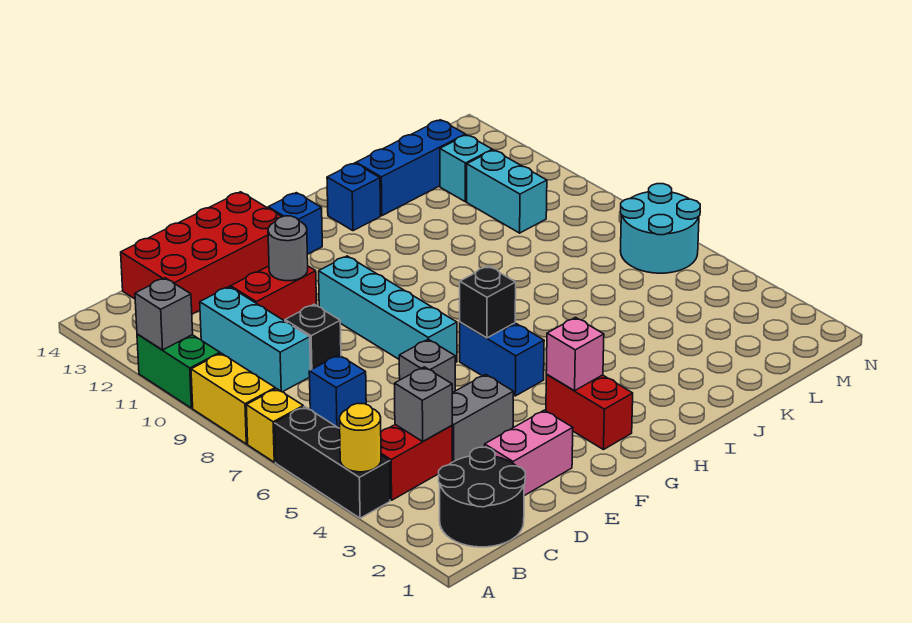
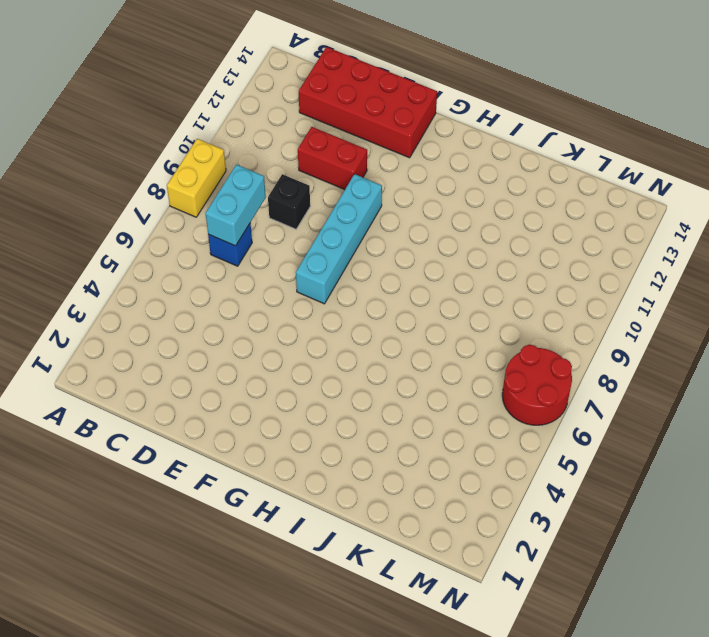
cyan brick C7:C8 level 2 -> cyan brick L10:L11 level 1
red round brick M6:N7 level 1 -> cyan round brick M6:N7 level 1
none -> black brick A4:A6 level 1
none -> yellow brick A7 level 1
none -> green brick A10:A11 level 1

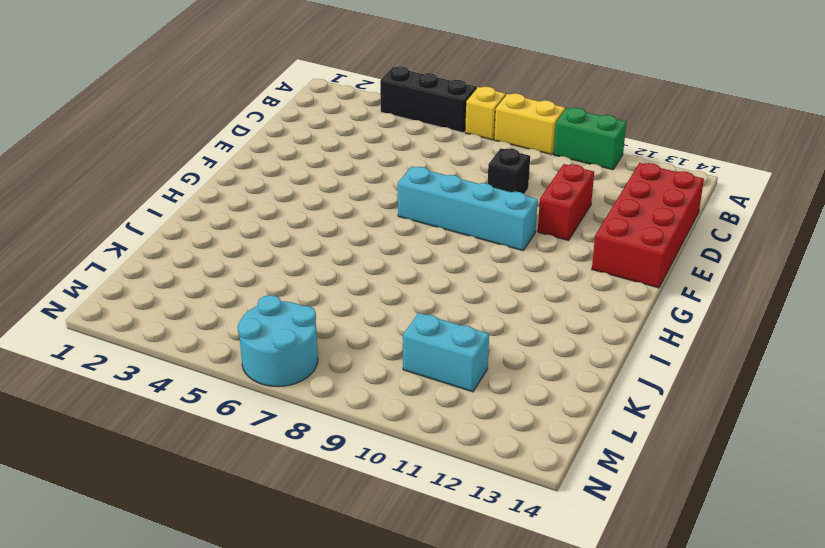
none -> black round brick B1:C2 level 1
none -> red brick B4:C4 level 1
none -> blue brick C7 level 1

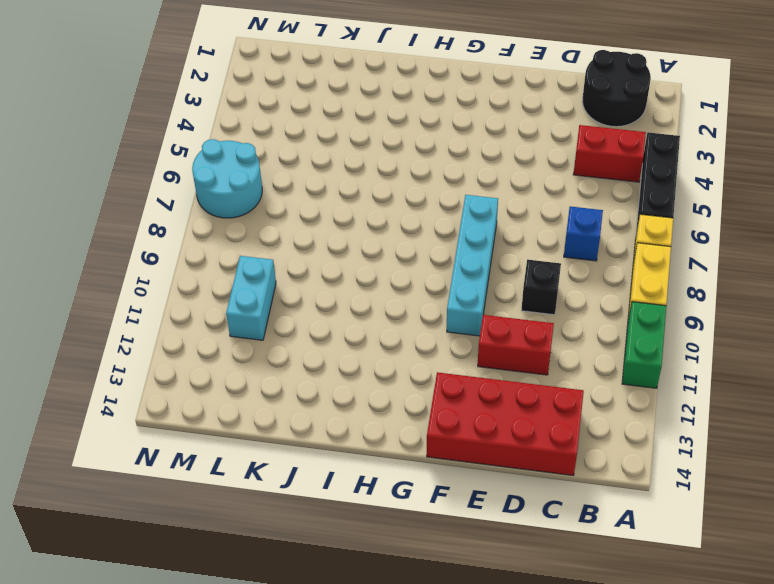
none -> cyan brick C9:C11 level 1
none -> pink brick D2:E2 level 1
none -> grey brick D4:E4 level 1

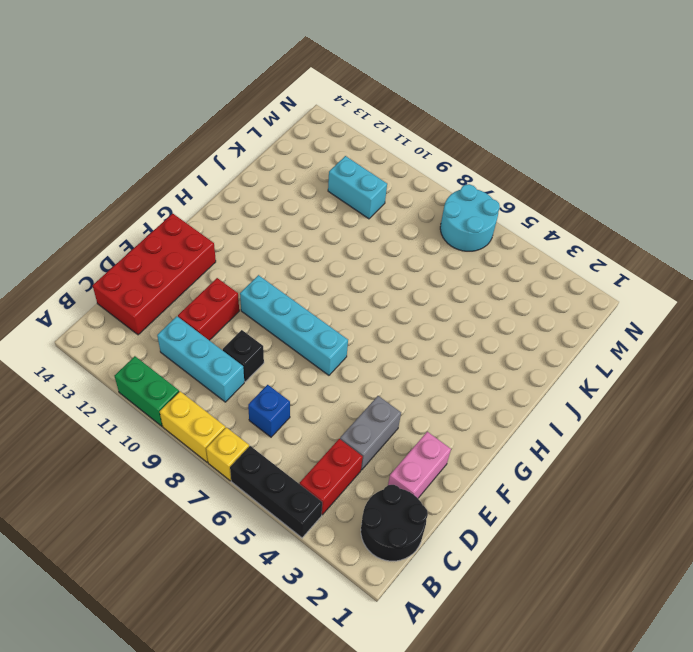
none -> grey brick E6 level 1
none -> red brick G2:G3 level 1
none -> blue brick G5:G6 level 1

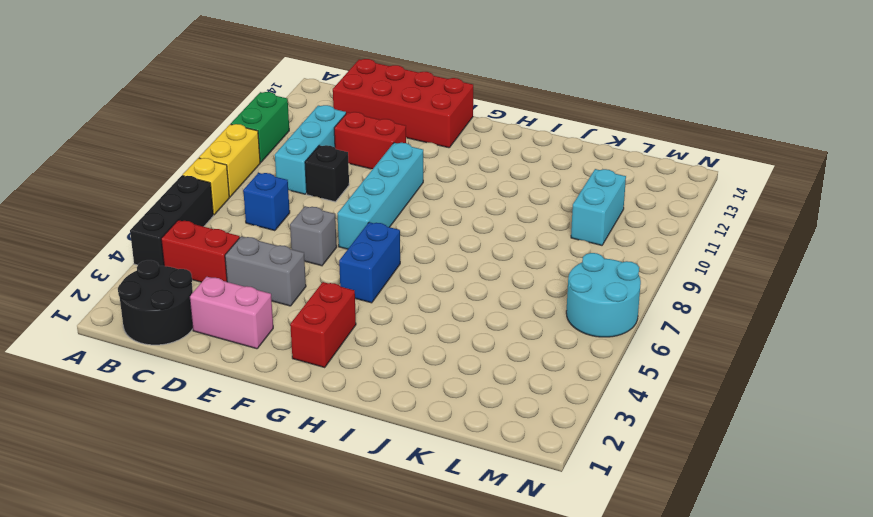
none -> blue brick G13 level 1
none -> blue brick I13 level 1
none -> blue brick J13:L13 level 1

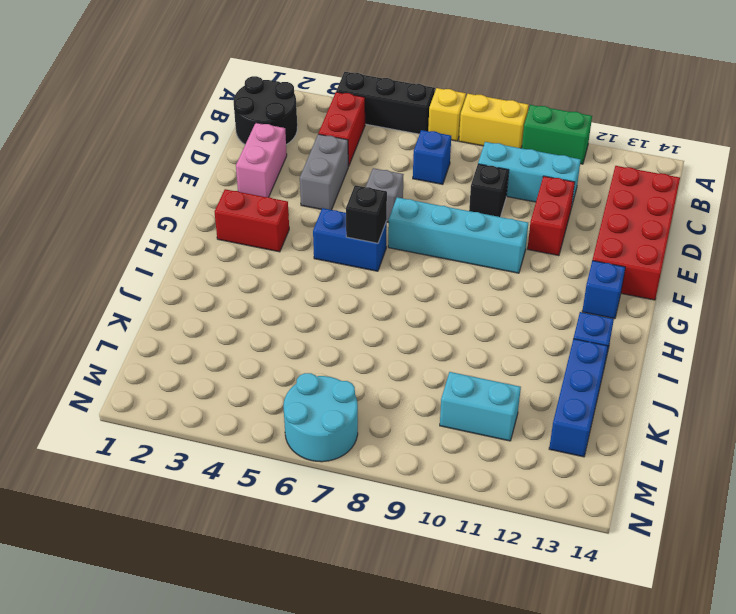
none -> cyan brick L12 level 1
none -> yellow round brick A4 level 2
none -> grey brick A11 level 2

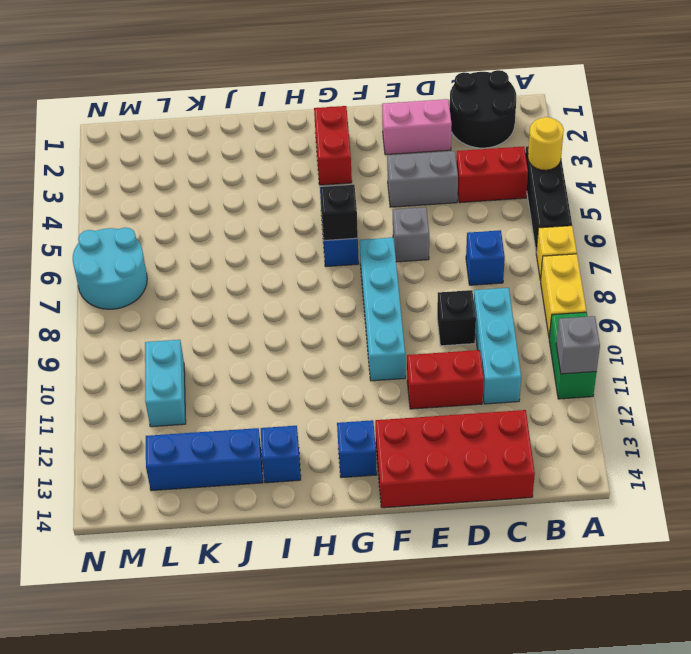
none -> cyan brick L12 level 1
none -> grey brick C4 level 2
none -> grey round brick E11 level 2

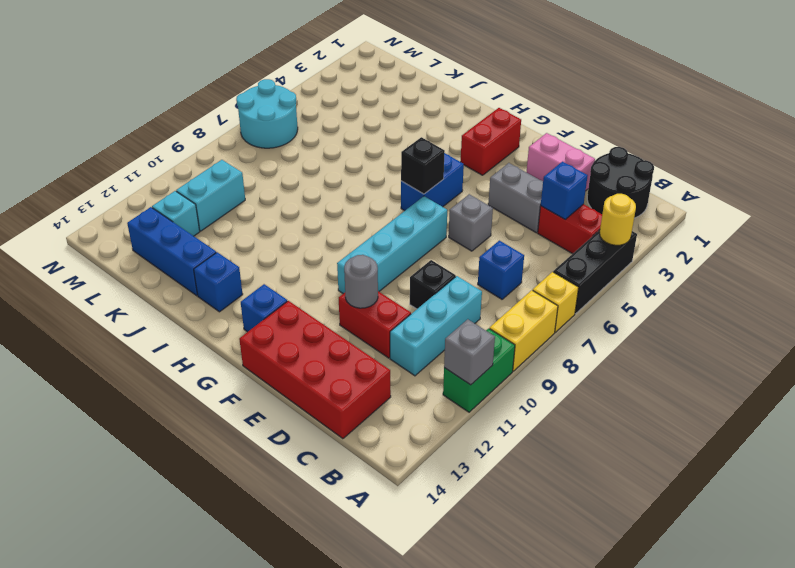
blue brick C4 level 2 -> grey brick C4 level 2
none -> pink brick G3 level 2

